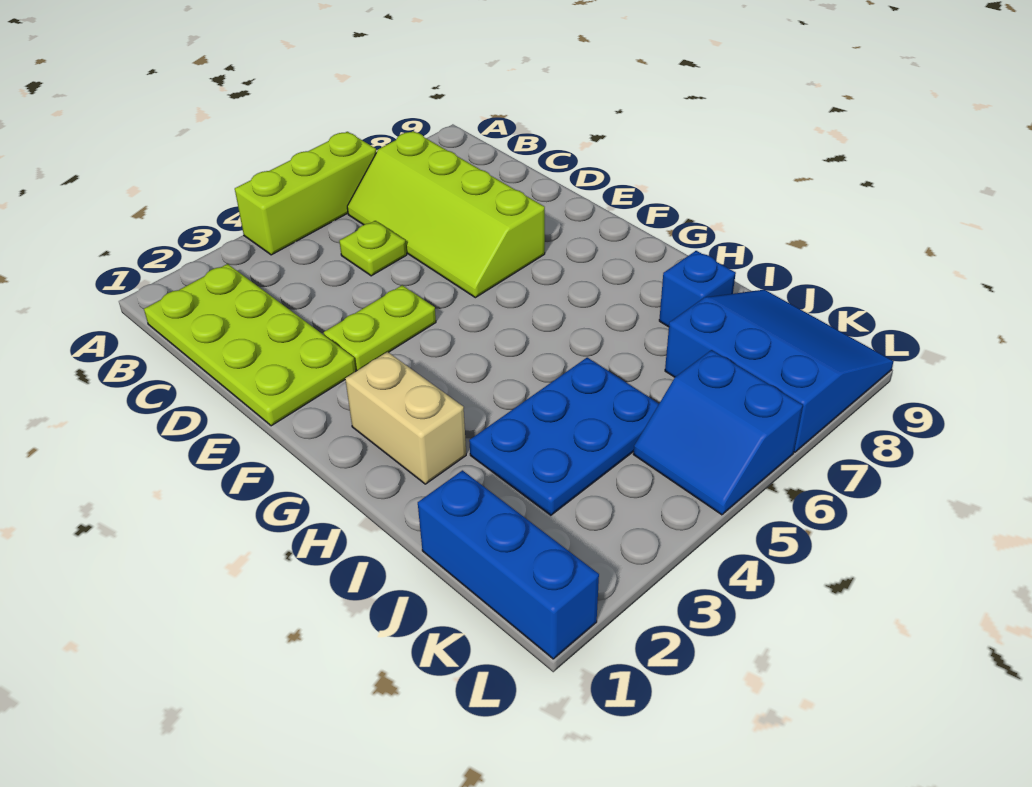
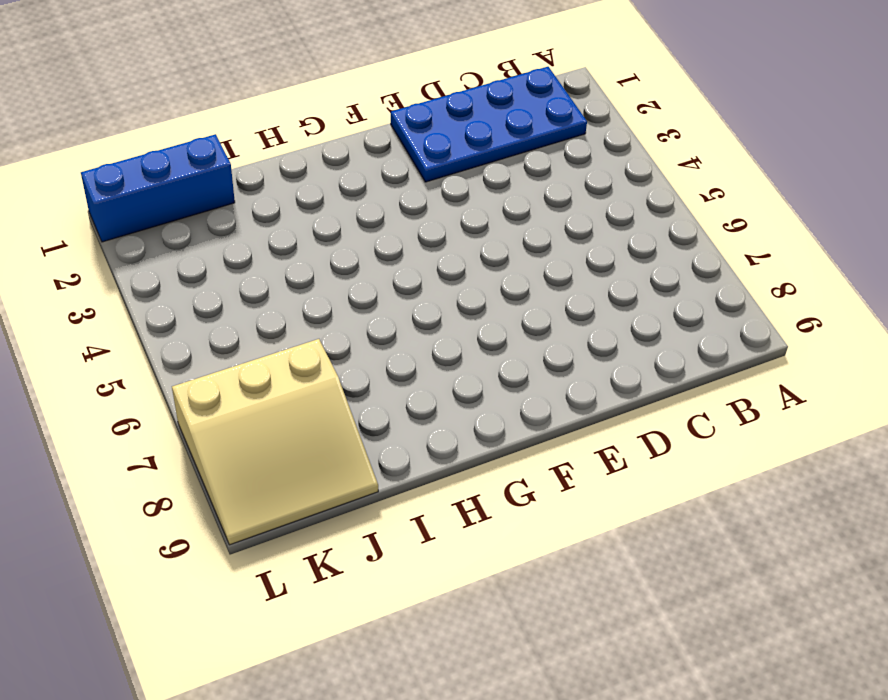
blue plate B1:E2 level 1 -> lime plate B1:E2 level 1
tan slope J7:L9 level 1 top 7 -> blue slope J7:L9 level 1 top 7
none -> lime brick A4:A6 level 1
none -> lime slope B6:E7 level 1 top 7

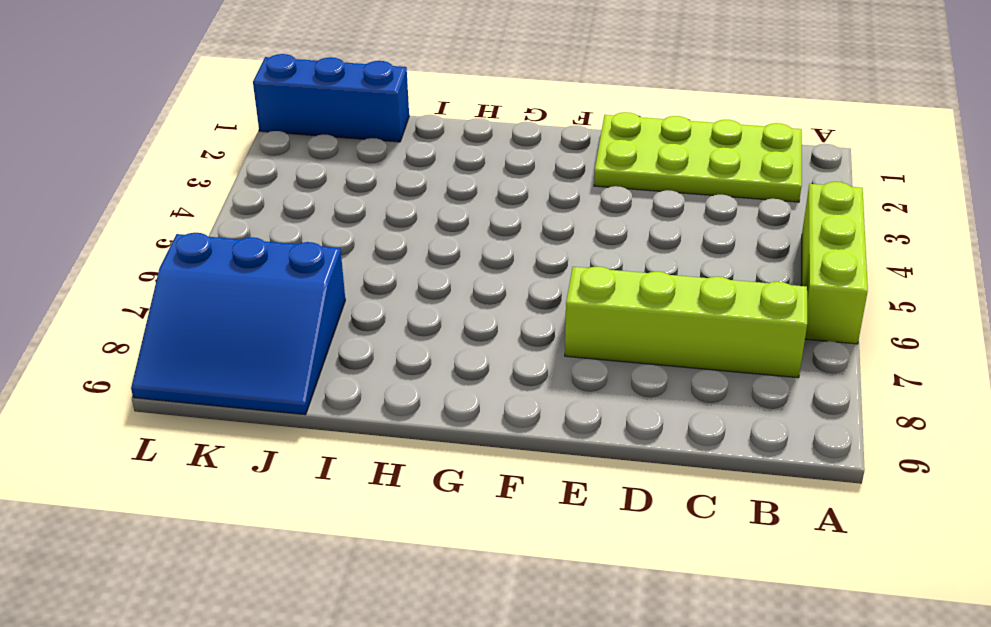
none -> lime plate C5 level 1
none -> lime plate E3:E4 level 1

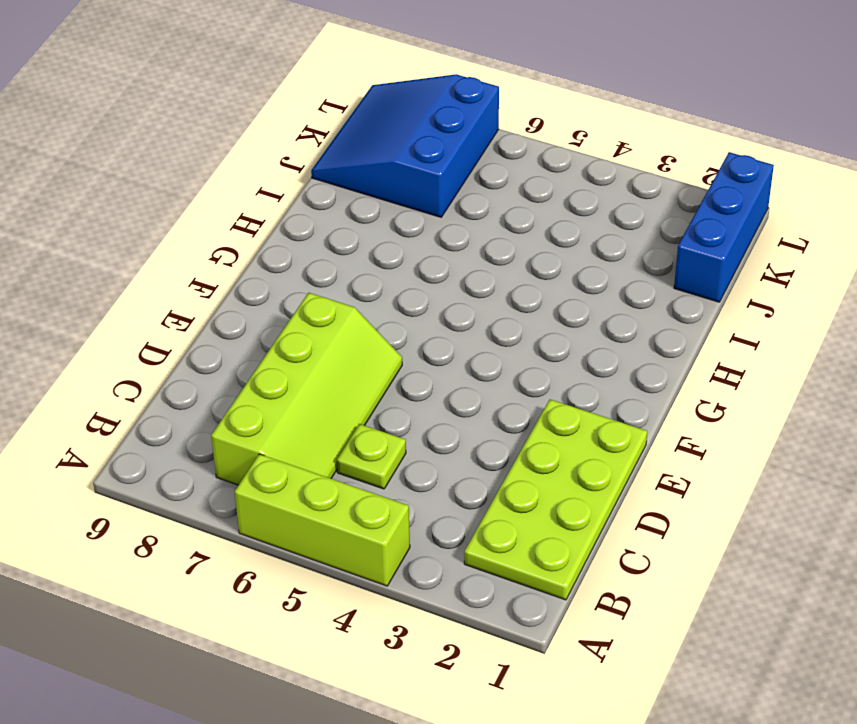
none -> lime plate E3:E4 level 1
none -> tan brick G2:H2 level 1

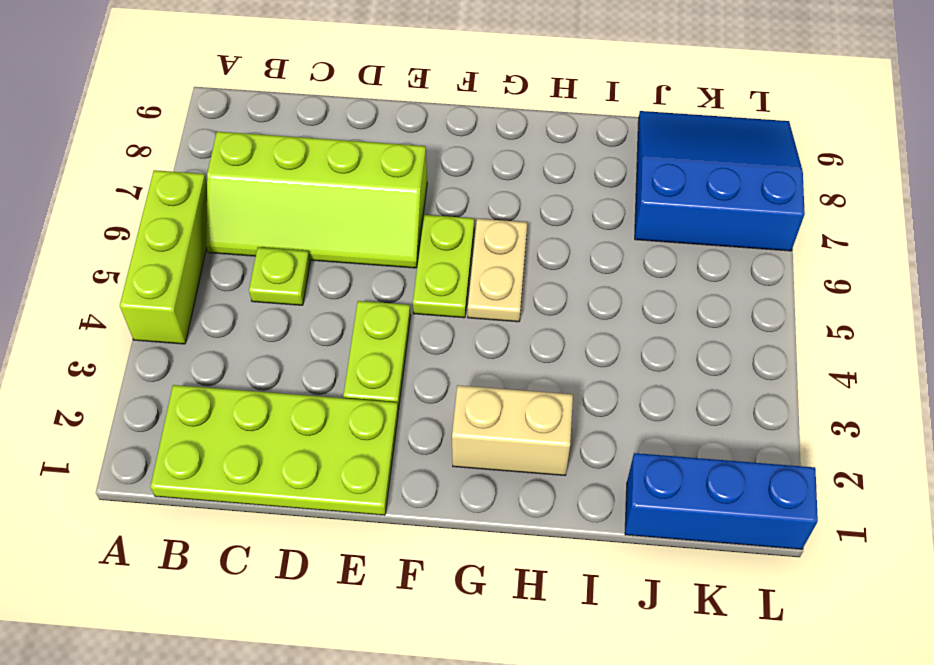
lime plate F5:F6 level 1 -> none
tan plate G5:G6 level 1 -> none
none -> blue plate I3:J5 level 1
none -> blue brick I8 level 1

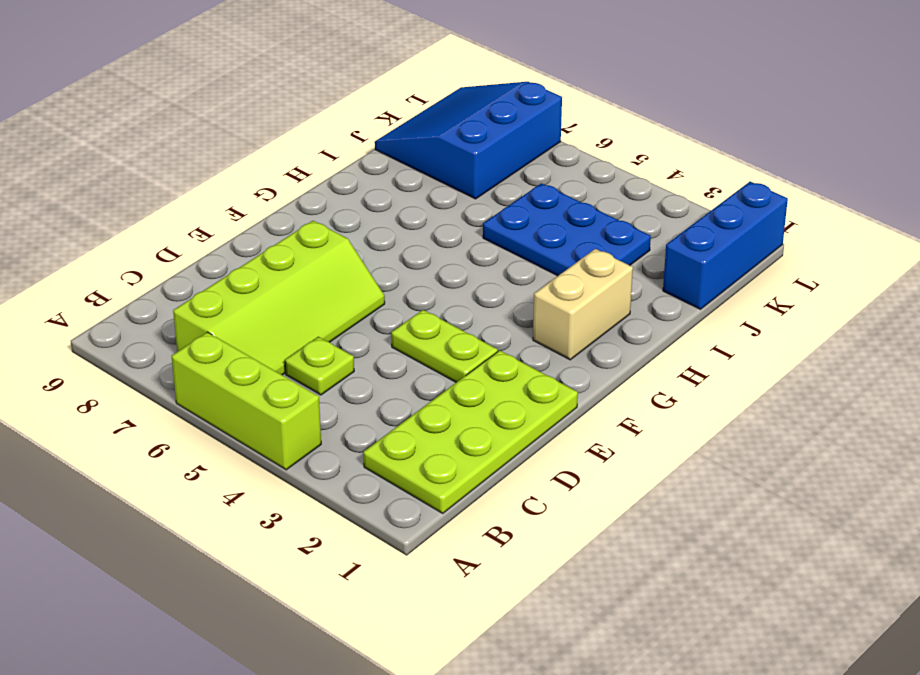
none -> blue brick I8 level 1
none -> blue slope K5:L6 level 1 top 6

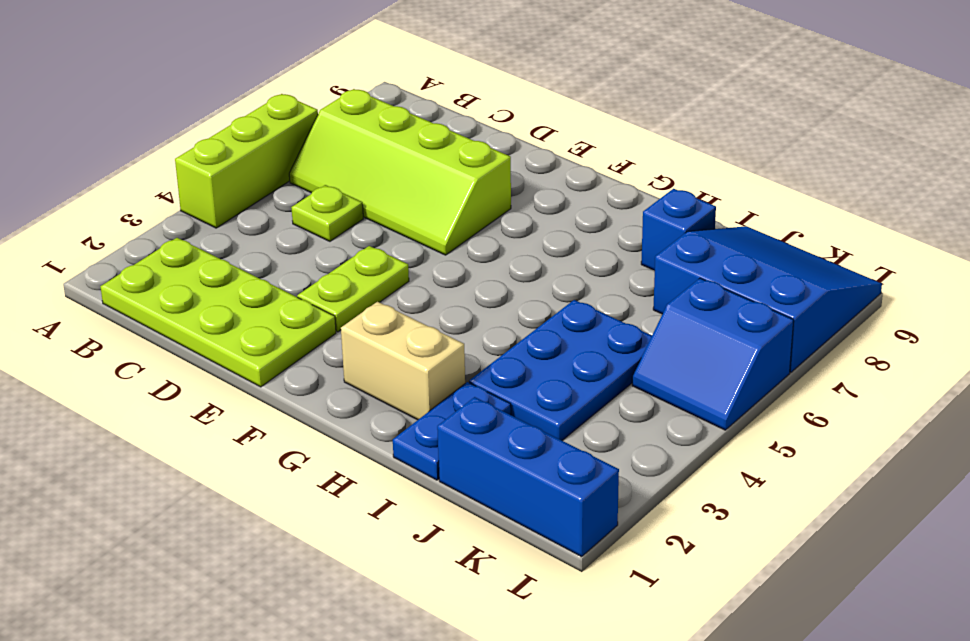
blue plate I1:I2 level 1 -> none

